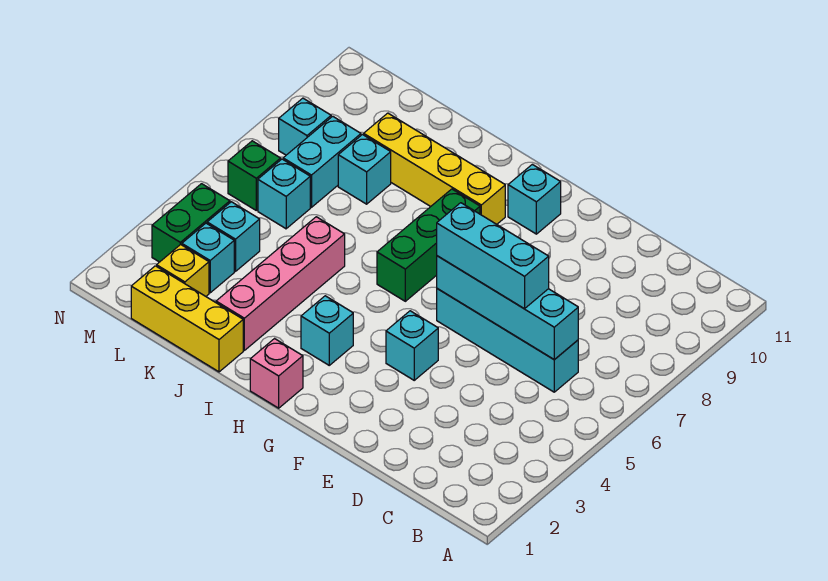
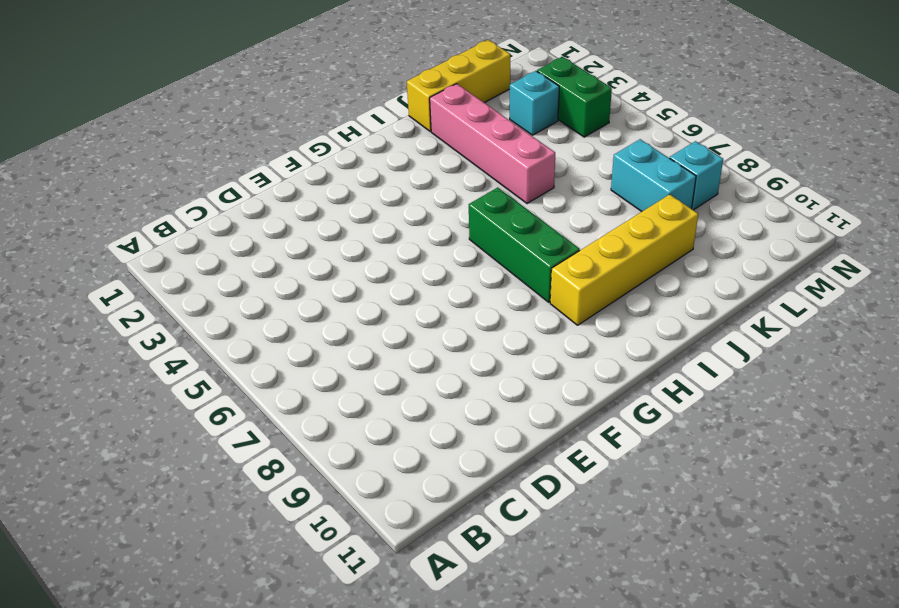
none -> cyan brick C6:F6 level 1
none -> cyan brick F4 level 1
none -> cyan brick G10 level 1

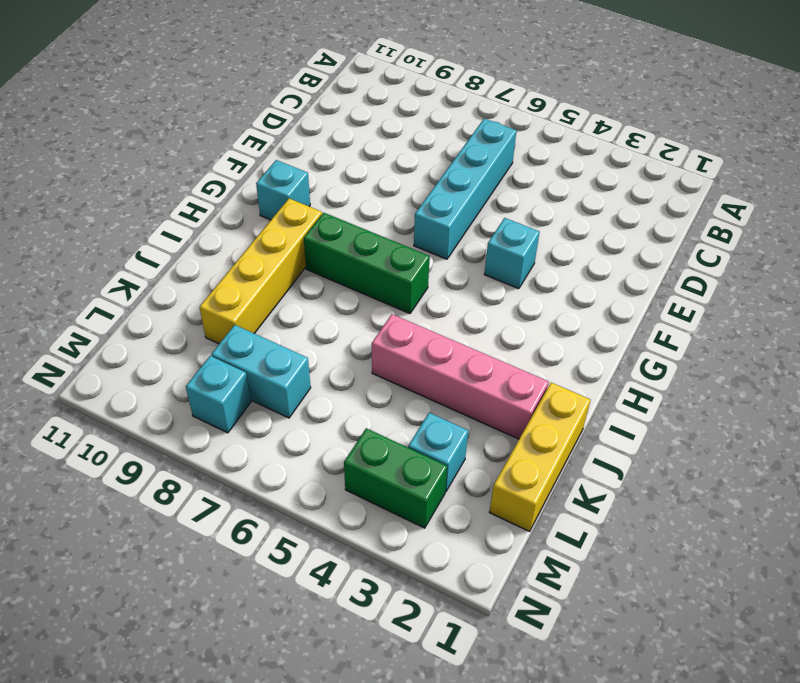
none -> pink brick H1 level 1
none -> cyan brick H3 level 1
none -> cyan brick K8 level 1

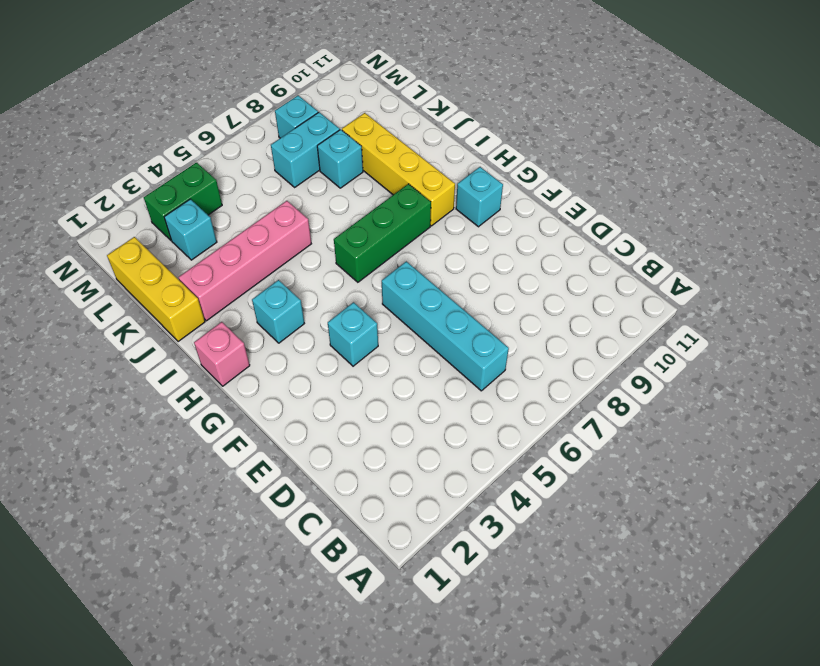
none -> yellow brick L2 level 1
none -> cyan brick L4 level 1
none -> cyan brick L6 level 1

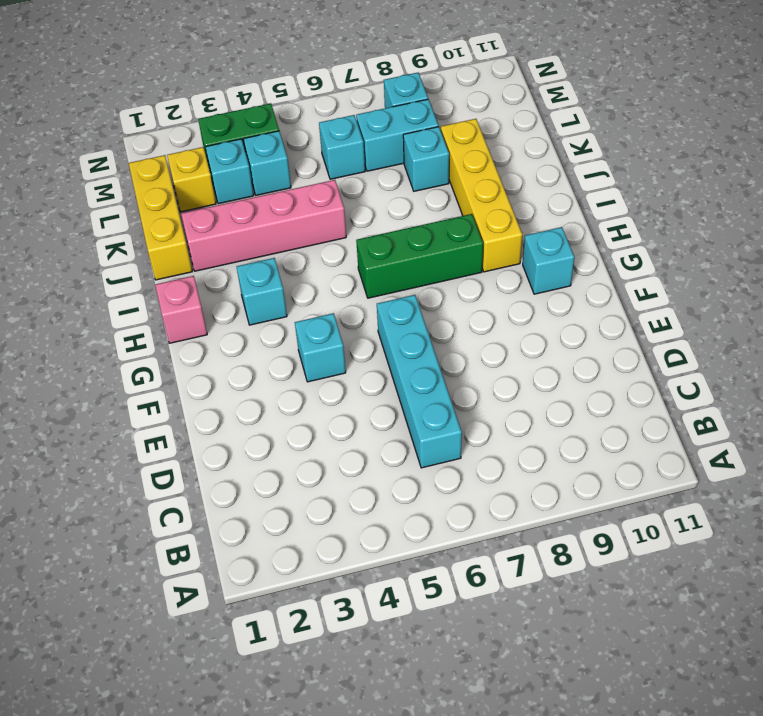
none -> green brick M6 level 1
none -> cyan brick C6:F6 level 2
none -> cyan brick D6:F6 level 3

